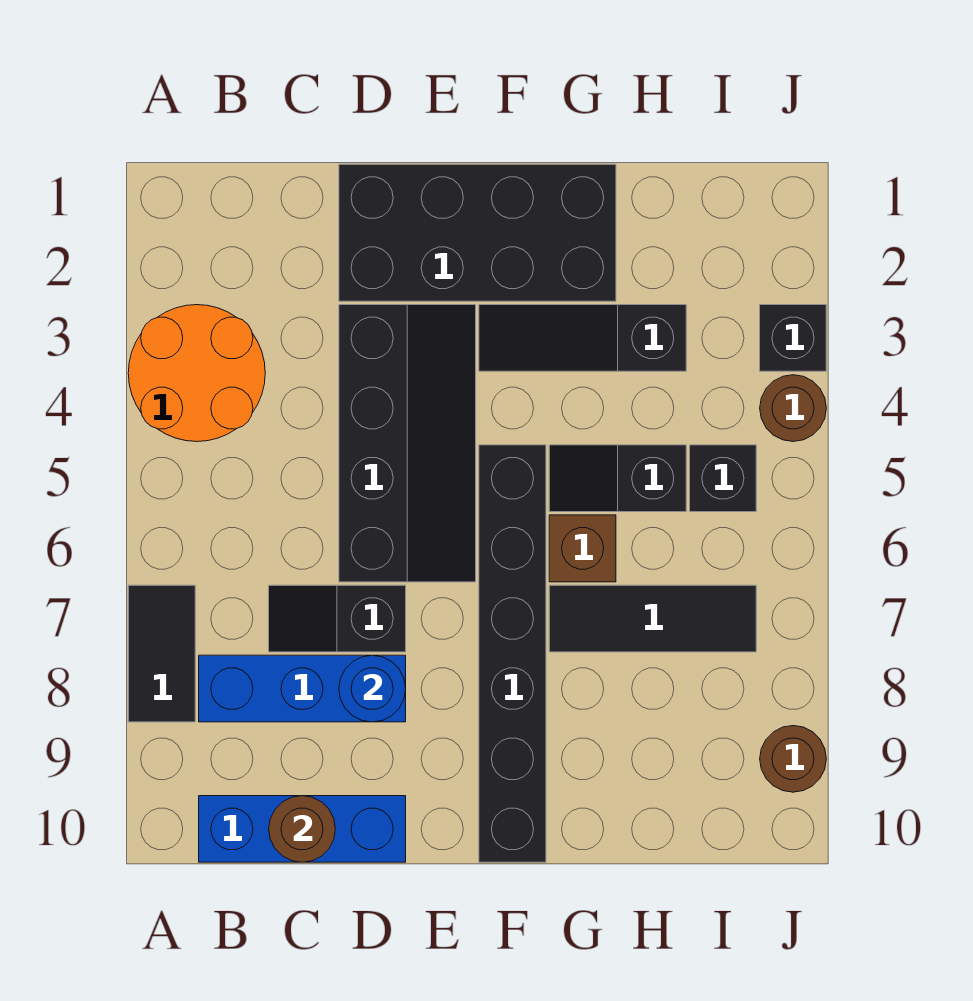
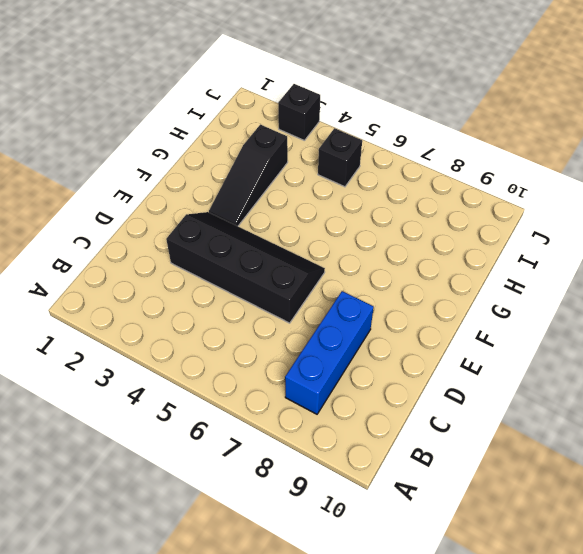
none -> orange round brick A3:B4 level 1
none -> black tile A7:A8 level 1
none -> blue brick B10:D10 level 1

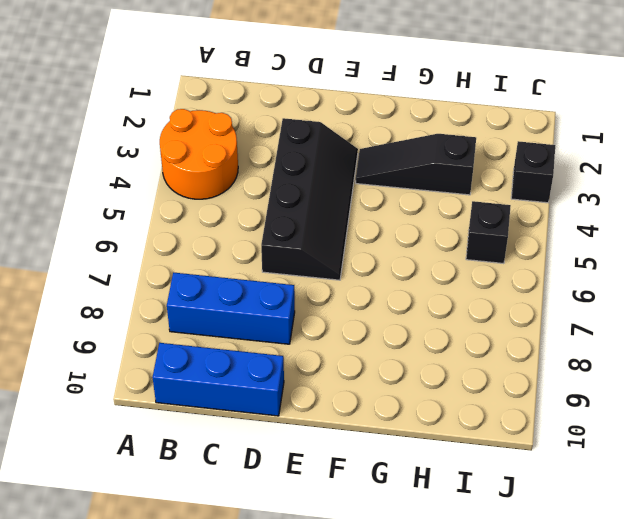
none -> black tile A7:A8 level 1
none -> black slope C7:D7 level 1 top D
none -> black brick D1:G2 level 1

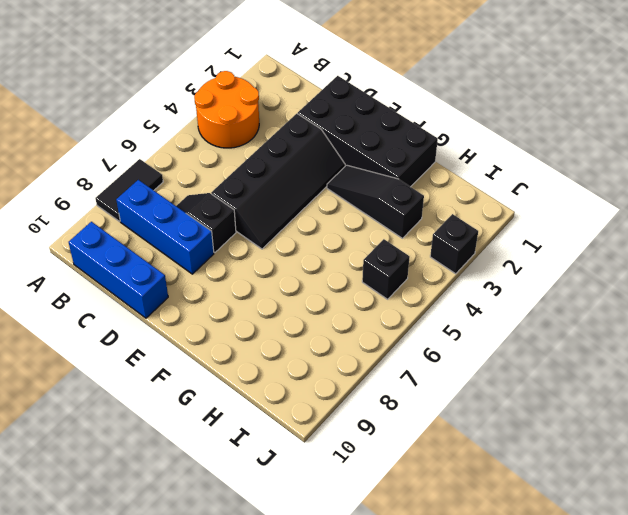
none -> black brick F5:F10 level 1
none -> black slope G5:H5 level 1 top H
none -> brown brick G6 level 1

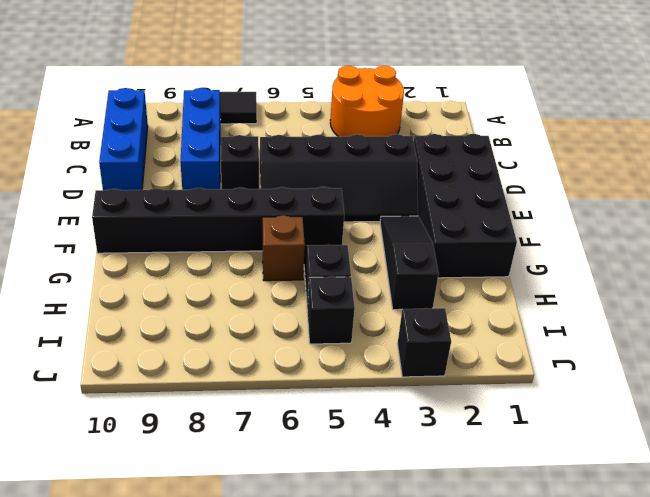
none -> black tile G7:I7 level 1
none -> brown round brick J4 level 1
none -> brown round brick J9 level 1

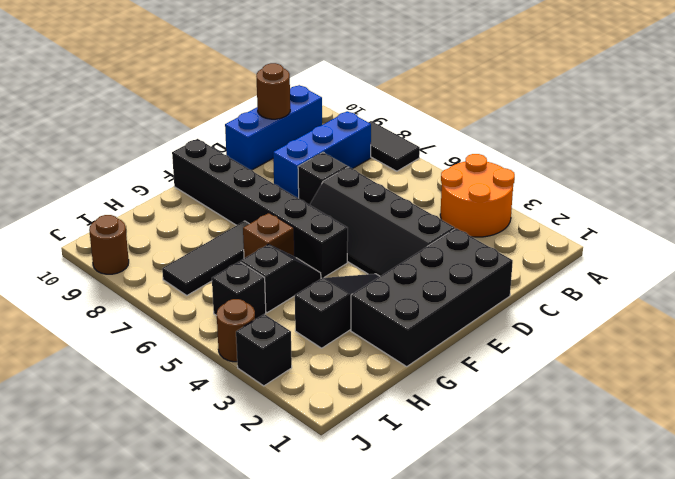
none -> blue round brick D8 level 2

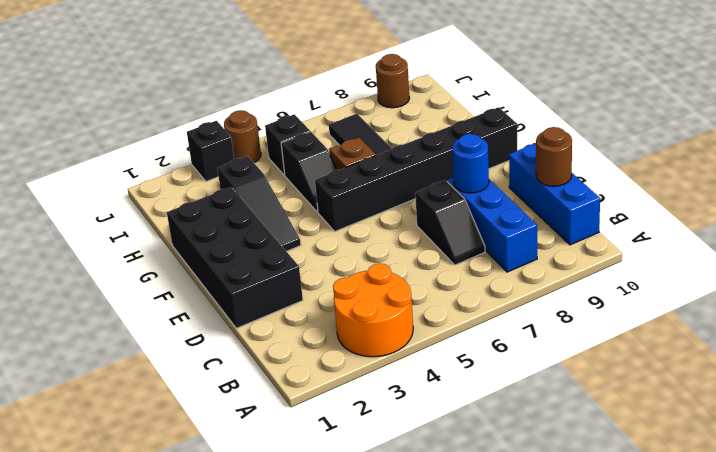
none -> black tile A7:A8 level 1
none -> black slope D3:E6 level 1 top D

